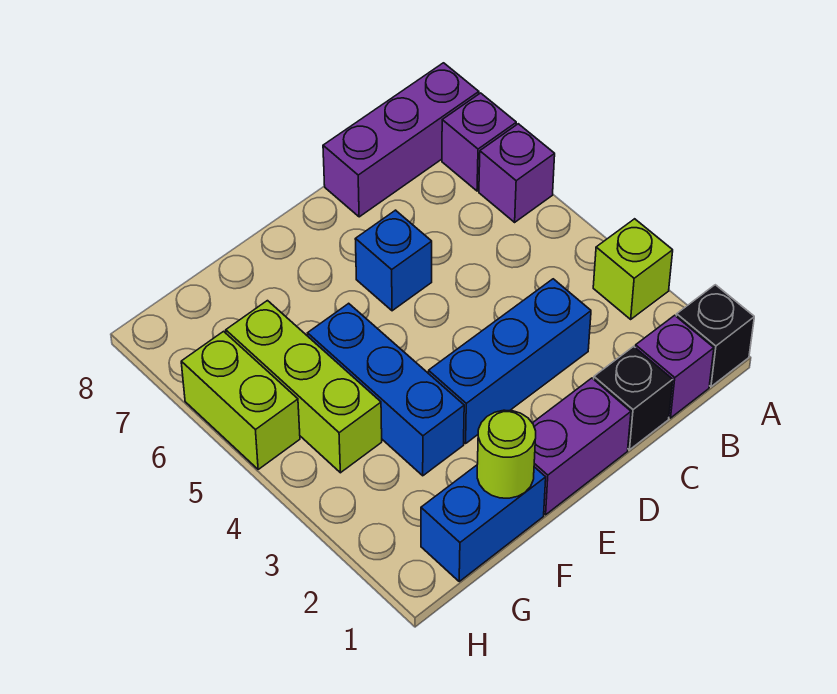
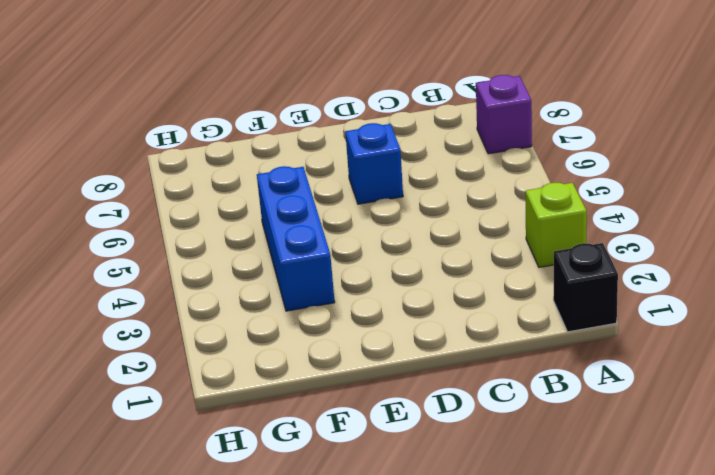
none -> purple brick A6 level 1
none -> purple brick A8:C8 level 1
none -> purple brick B1 level 1

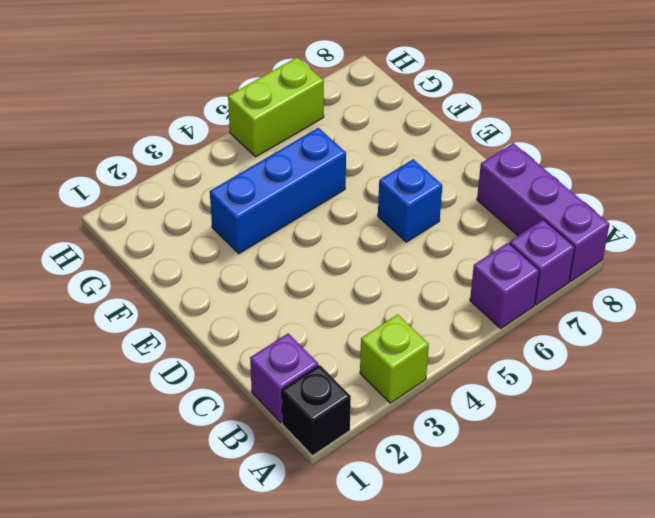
none -> black brick C1 level 1
none -> blue brick C3:E3 level 1
none -> purple brick D1:E1 level 1

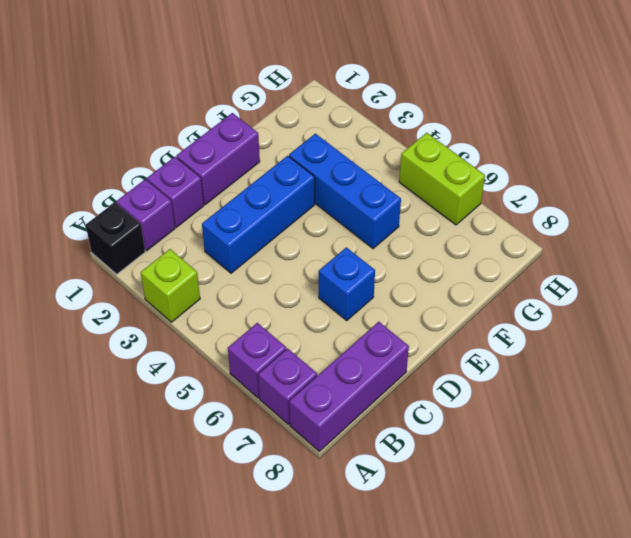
purple brick C1 level 1 -> black brick C1 level 1
none -> blue brick F1:G1 level 1
none -> lime brick G4:G6 level 1
none -> lime round brick F1 level 2

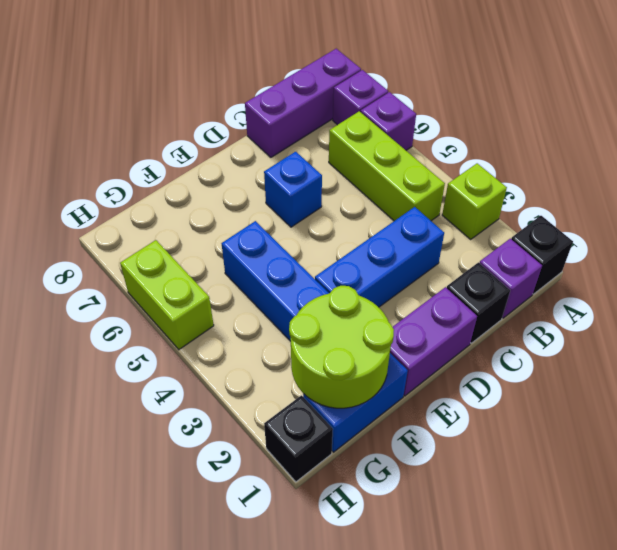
lime brick B4:B6 level 1 -> lime brick G4:G6 level 1
lime round brick F1:G2 level 2 -> lime round brick F1 level 2
black brick H1 level 1 -> none

